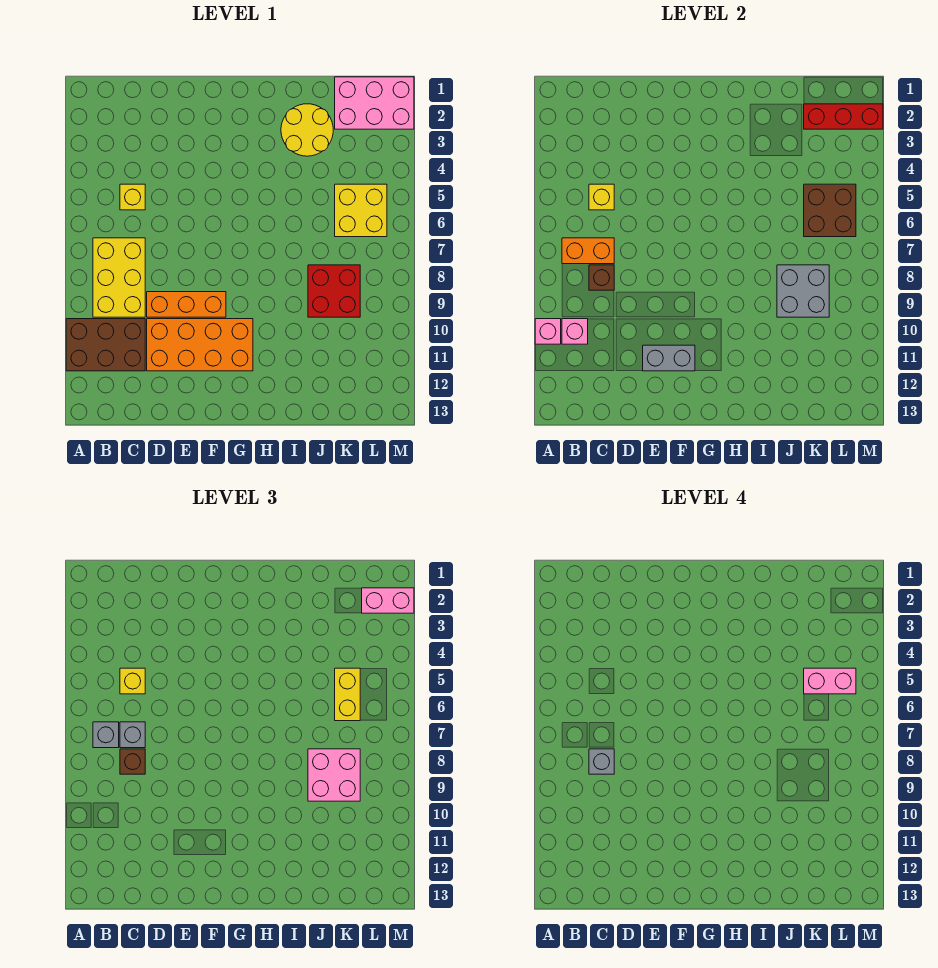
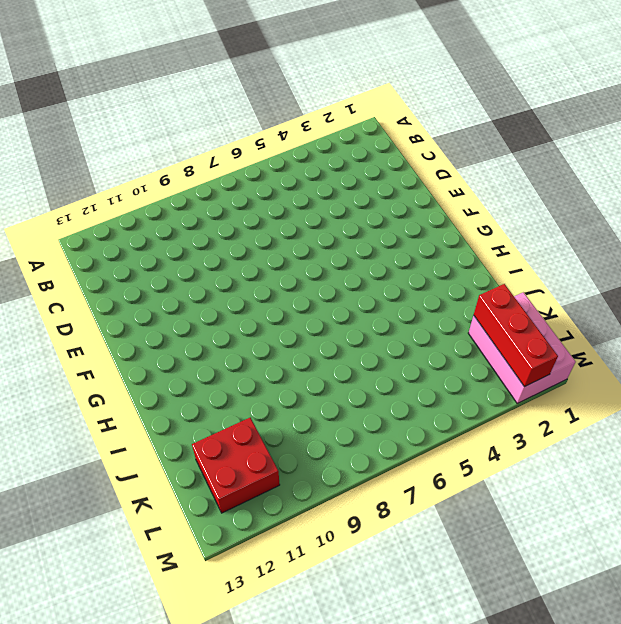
red brick K11:L12 level 1 -> red brick J8:K9 level 1
none -> brown brick A10:C11 level 1
none -> yellow brick B7:C9 level 1
none -> yellow brick C5 level 1

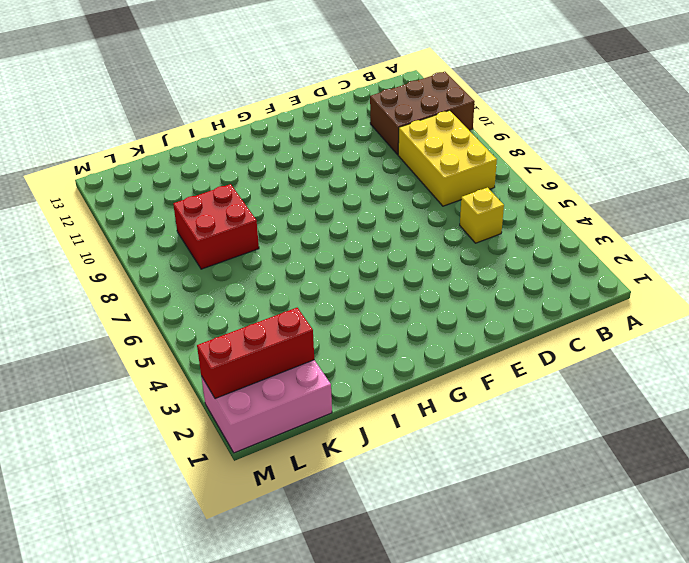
none -> orange brick D9:F9 level 1
none -> orange brick D10:G11 level 1
none -> yellow round brick I2:J3 level 1

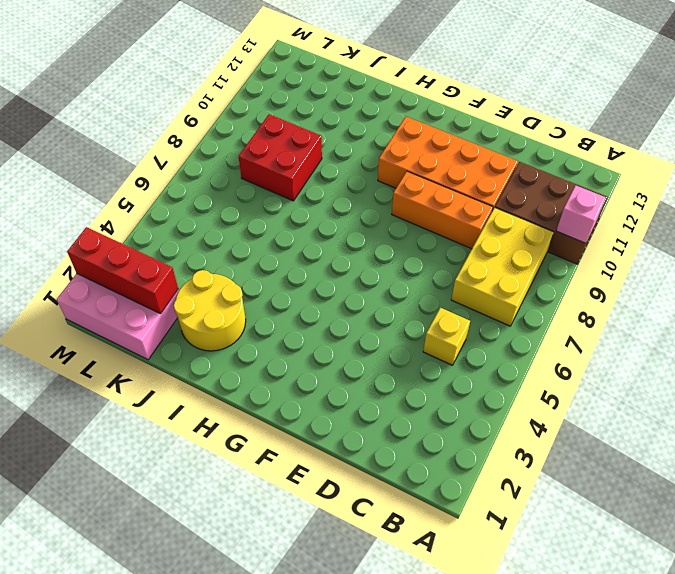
none -> yellow brick K5:L6 level 1
none -> orange brick B7:C7 level 2
none -> pink brick B10 level 2

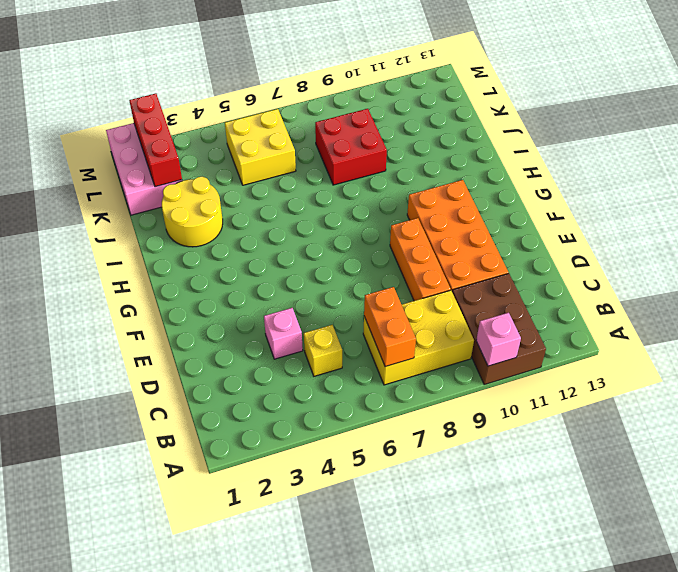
pink brick D4 level 1 -> pink brick B10 level 2
none -> yellow brick C5 level 2
none -> brown brick C8 level 2
none -> grey brick E11:F11 level 2

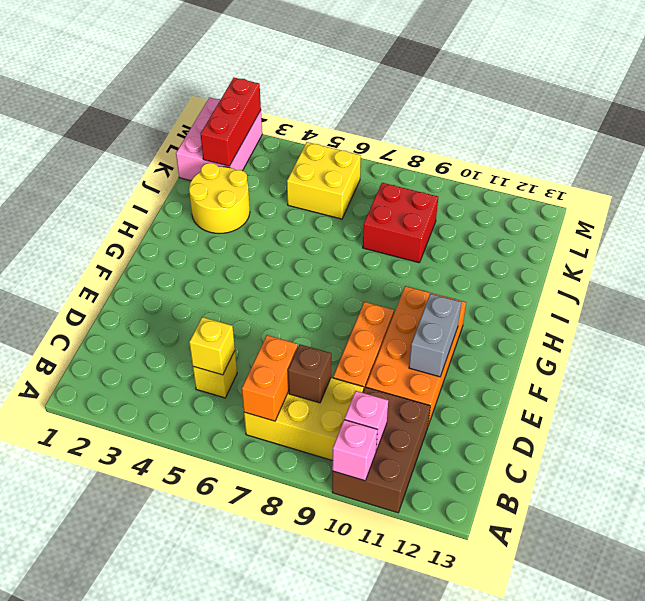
none -> grey brick J8:K9 level 2
none -> brown brick K5:L6 level 2
none -> grey brick B7 level 3

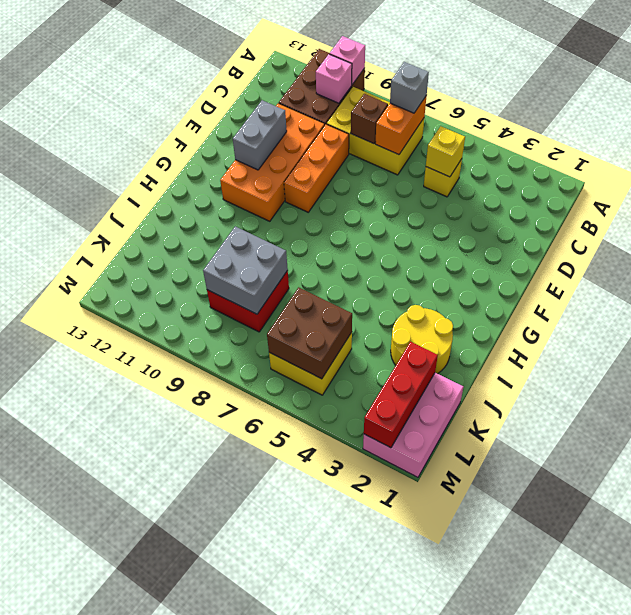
none -> yellow brick C5 level 3
none -> grey brick C7 level 3
none -> brown brick C8 level 3

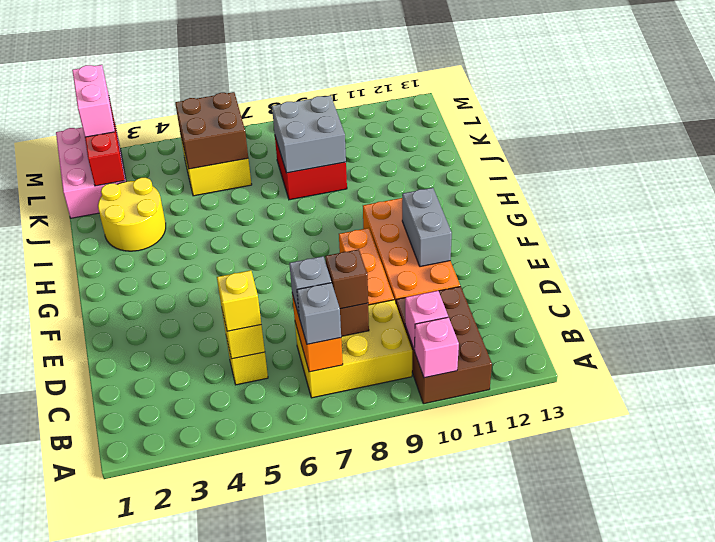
none -> pink brick J8:K9 level 3
none -> yellow brick K5:K6 level 3
none -> grey brick C8 level 4

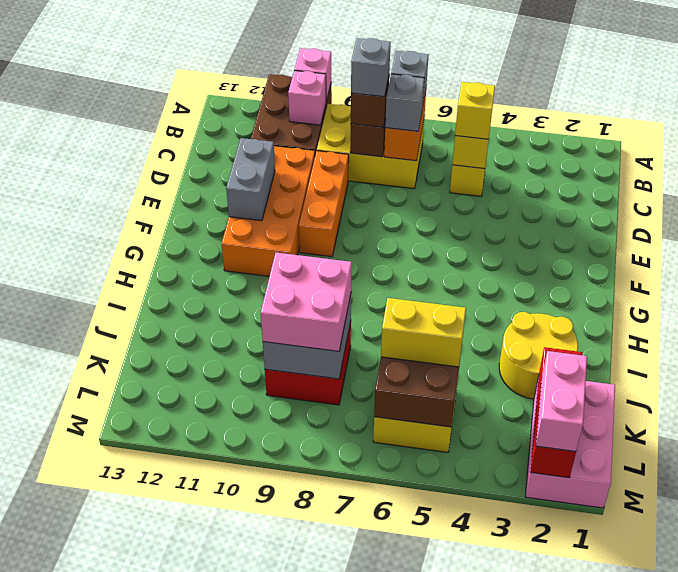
none -> pink brick K5:L5 level 4

